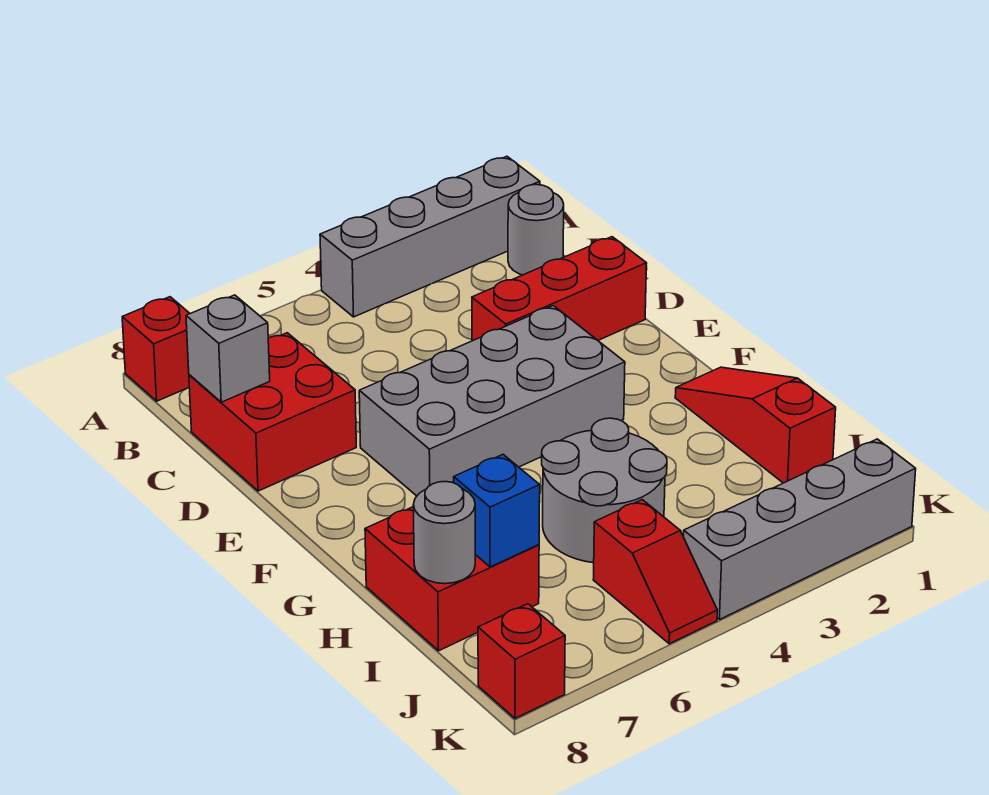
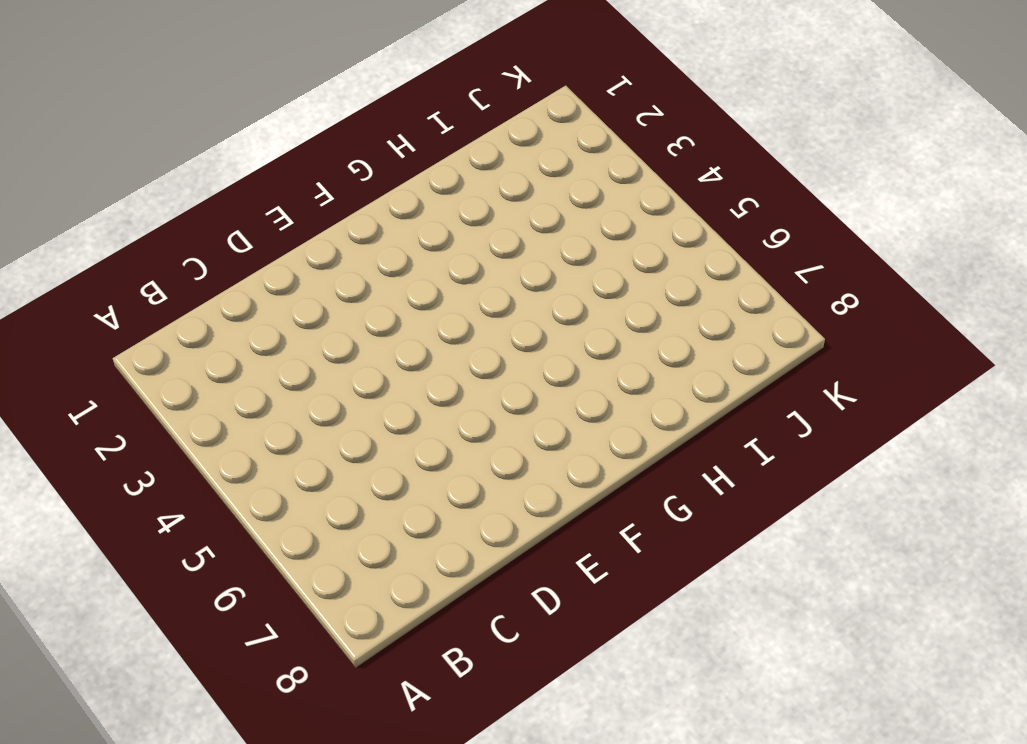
none -> grey brick A1:A4 level 1
none -> red brick A8 level 1
none -> grey round brick B1 level 1

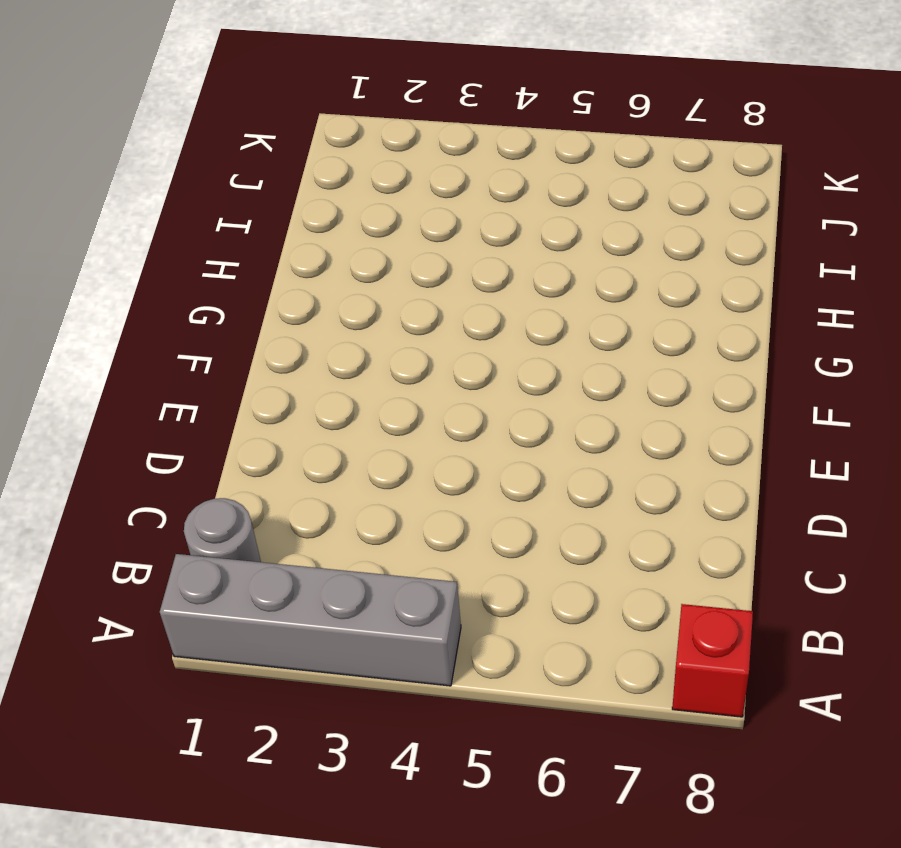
none -> red brick C7:D8 level 1
none -> red brick D1:D3 level 1
none -> grey brick E3:F6 level 1

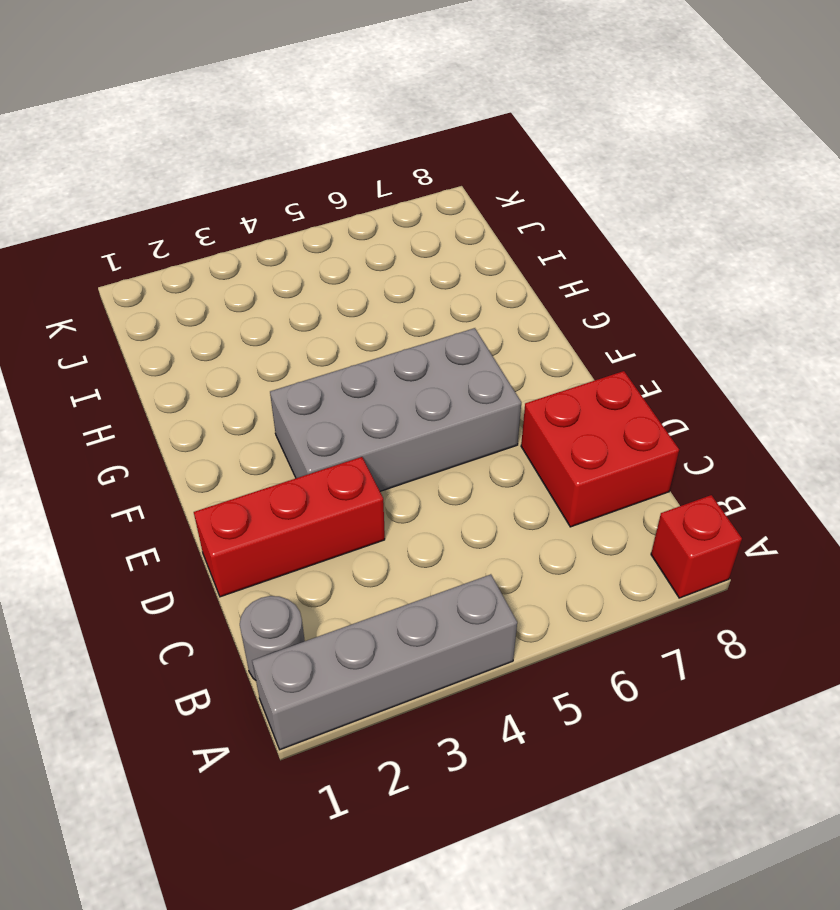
none -> red slope G1:I1 level 1 top I
none -> grey round brick H4:I5 level 1
none -> red brick H7:I8 level 1

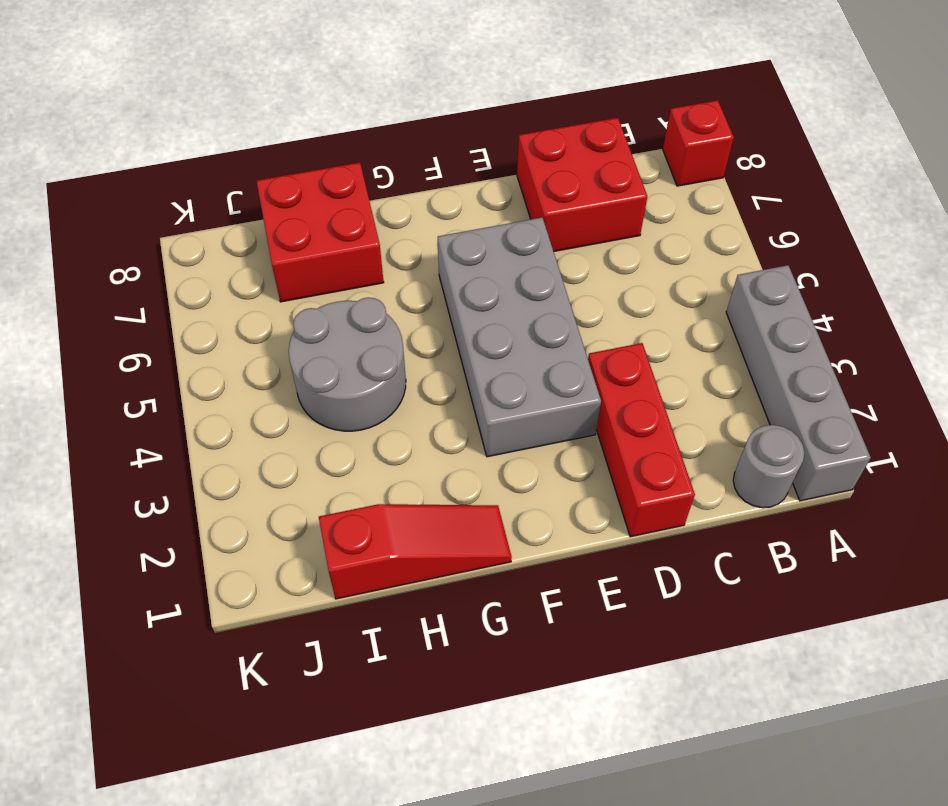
none -> red slope J5:K5 level 1 top J
none -> grey brick K1:K4 level 1
none -> red brick K8 level 1

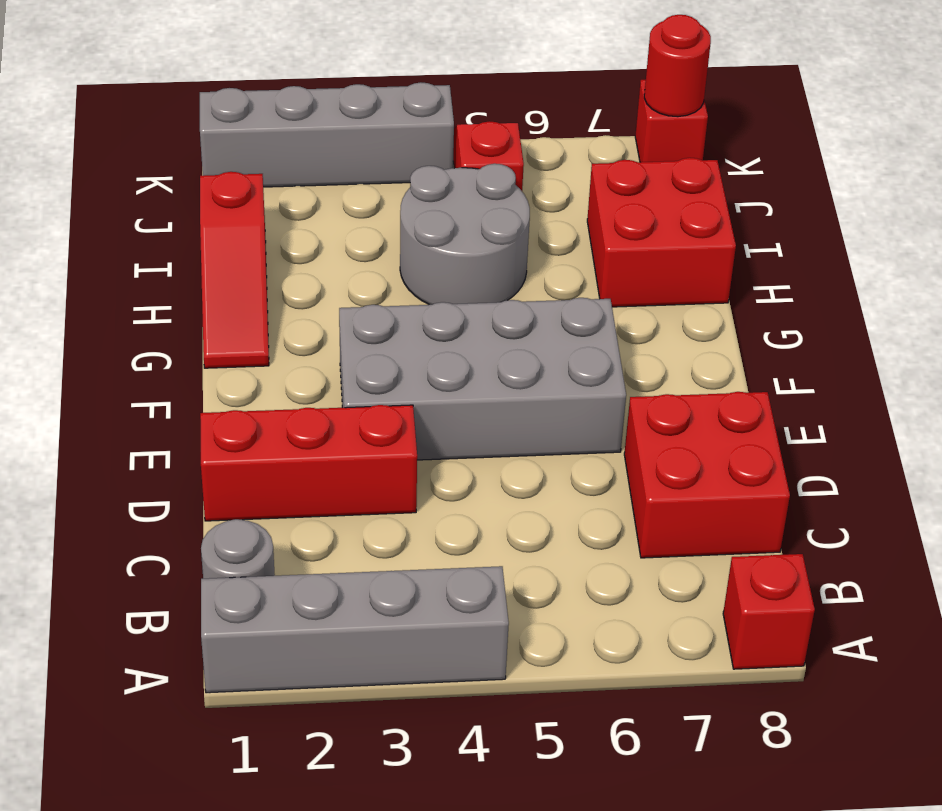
red round brick K8 level 2 -> none
none -> grey brick C8 level 2
none -> blue brick I7 level 2
none -> grey round brick I8 level 2

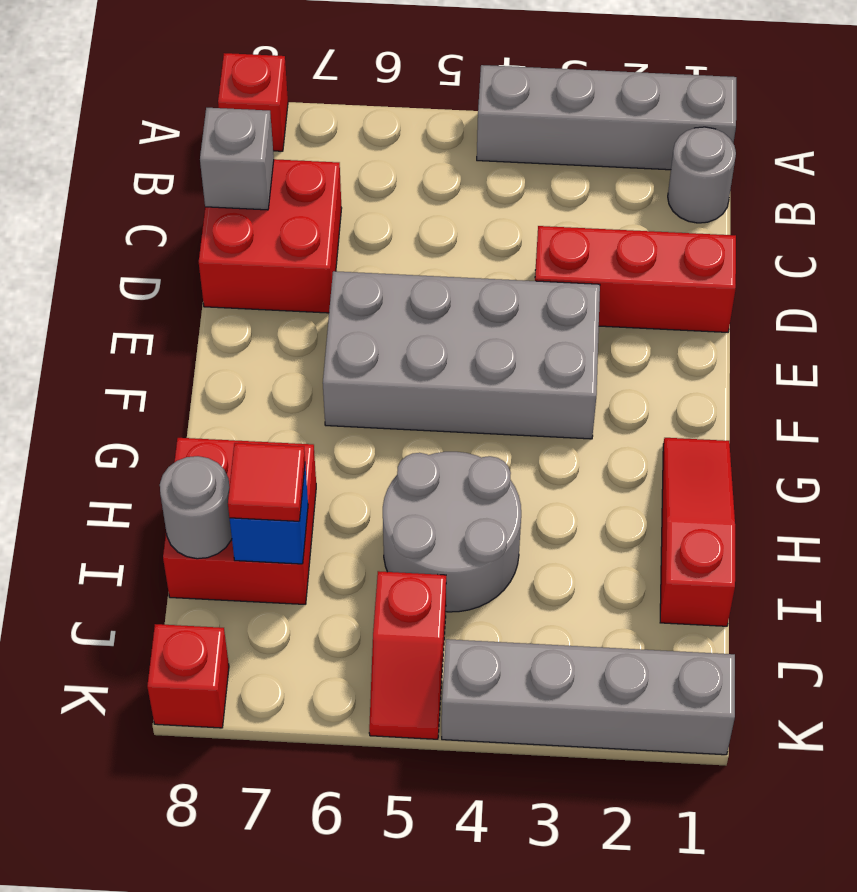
red tile I7 level 3 -> none

